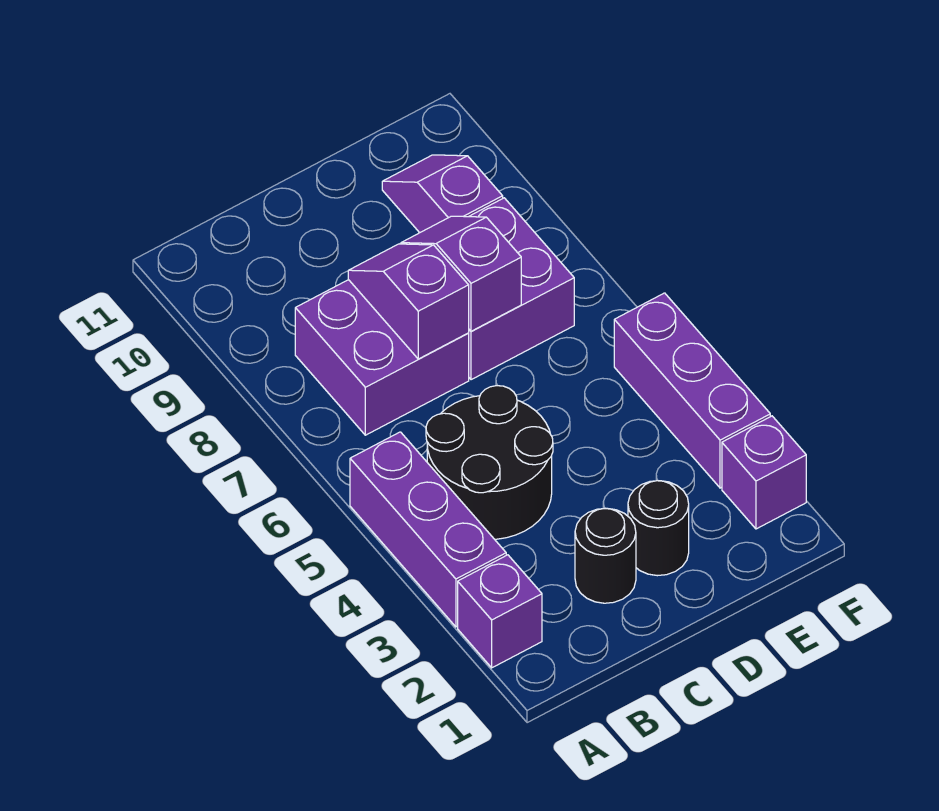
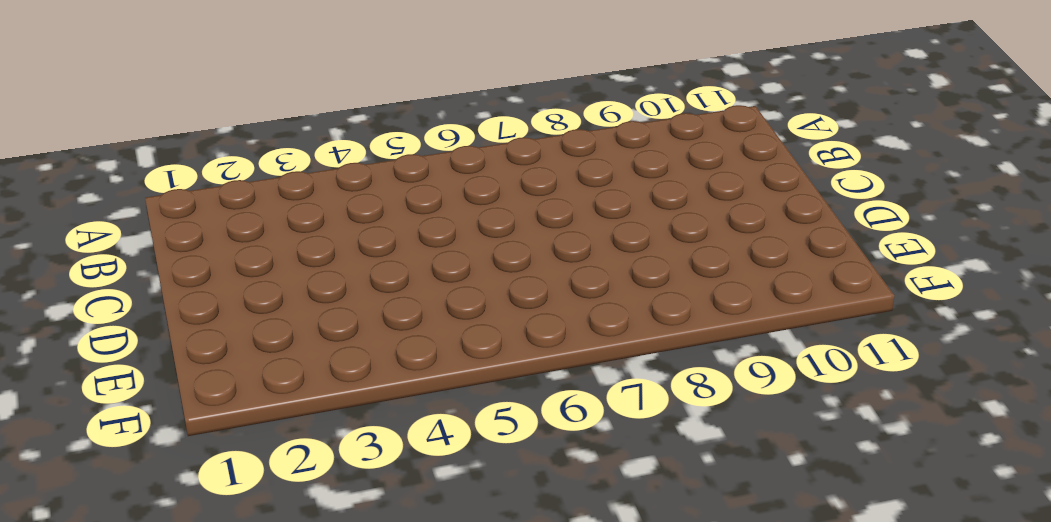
none -> purple brick A2 level 1
none -> purple brick A3:A5 level 1
none -> black round brick B4:C5 level 1

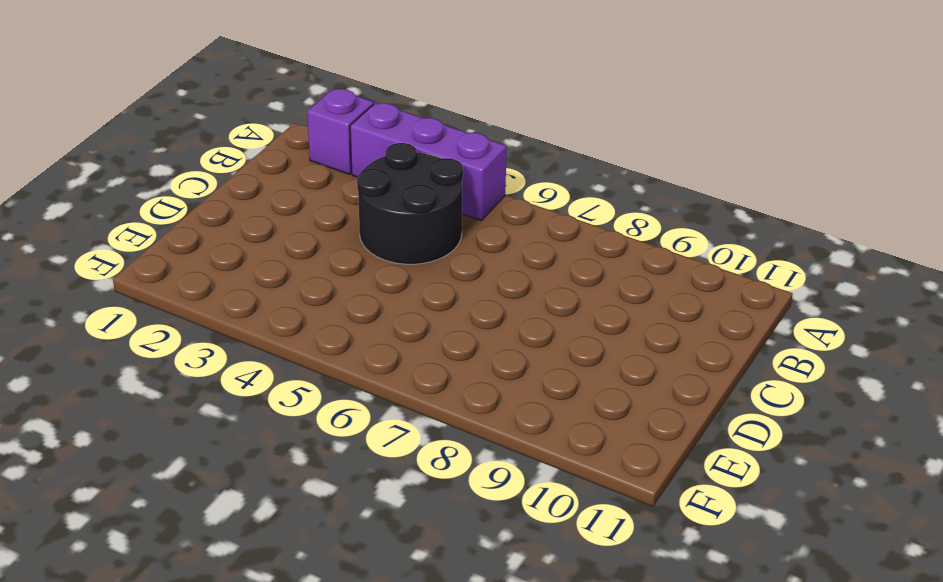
none -> purple brick B7:C8 level 1
none -> black round brick C2 level 1
none -> black round brick D2 level 1

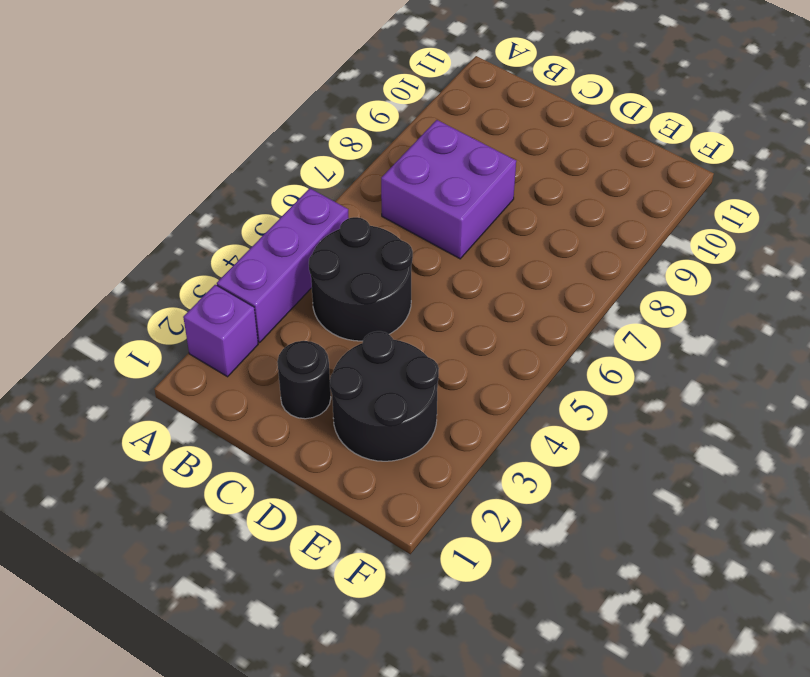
black round brick D2:E3 level 1 -> black round brick D2 level 1
none -> purple brick D7:E8 level 1
none -> purple slope E9:E10 level 1 top 9
none -> purple brick F2 level 1

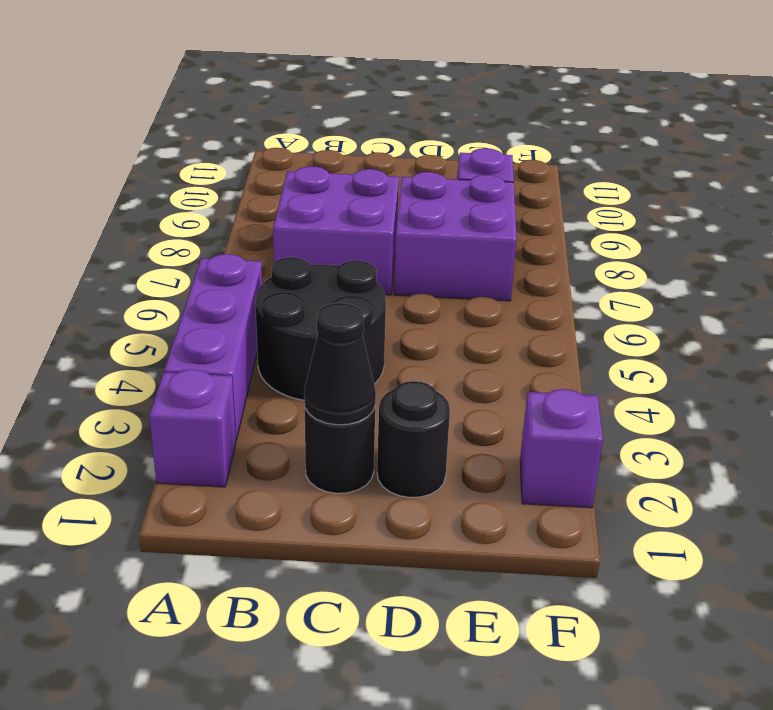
black cone C2 level 2 -> none
none -> purple brick F3:F5 level 1
none -> purple slope C7:C8 level 2 top 7
none -> purple slope D7:D8 level 2 top 7

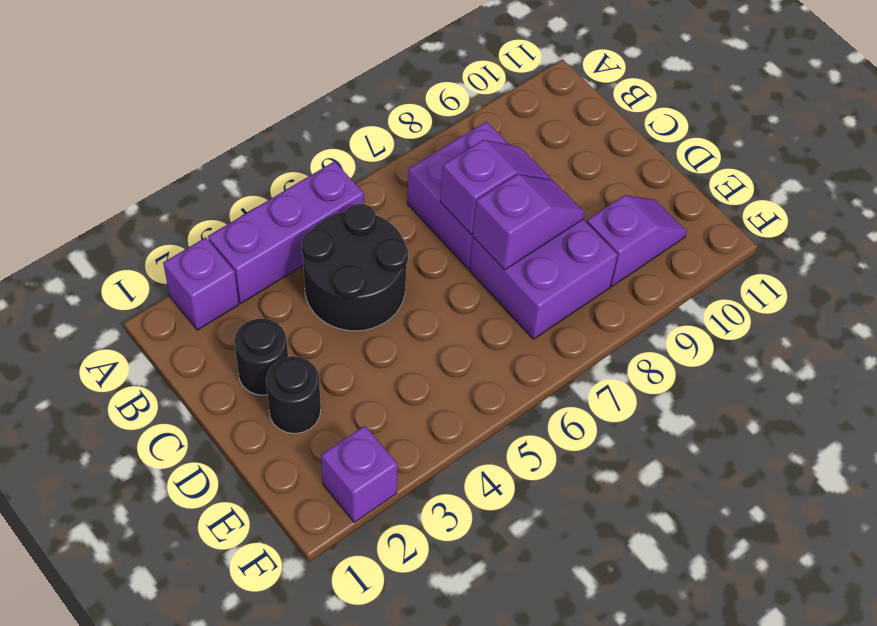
none -> purple brick F3:F5 level 1

